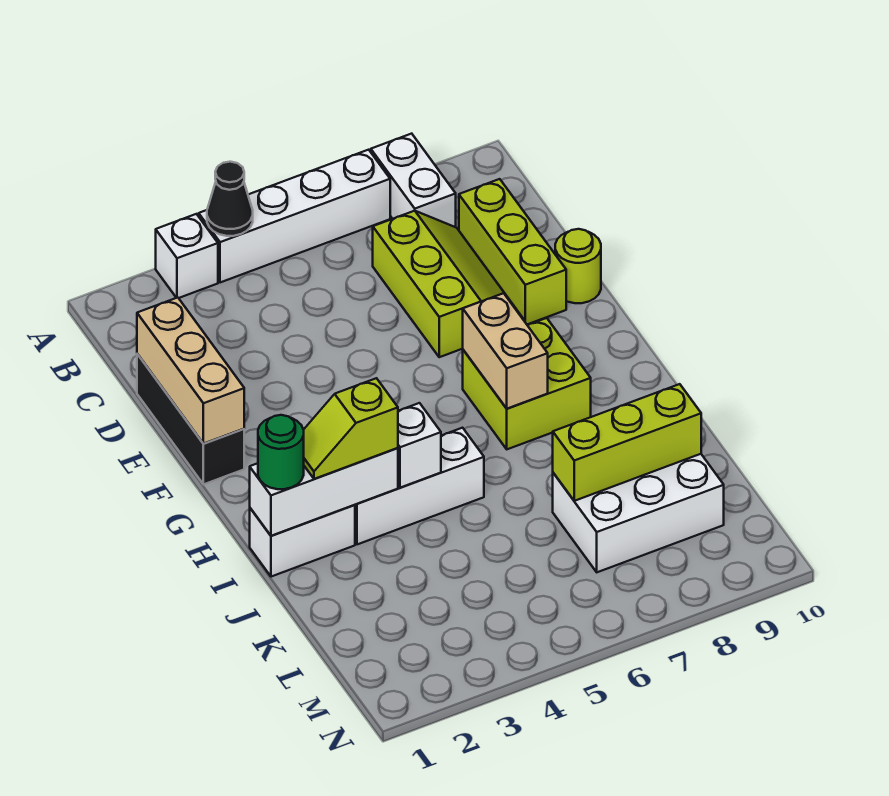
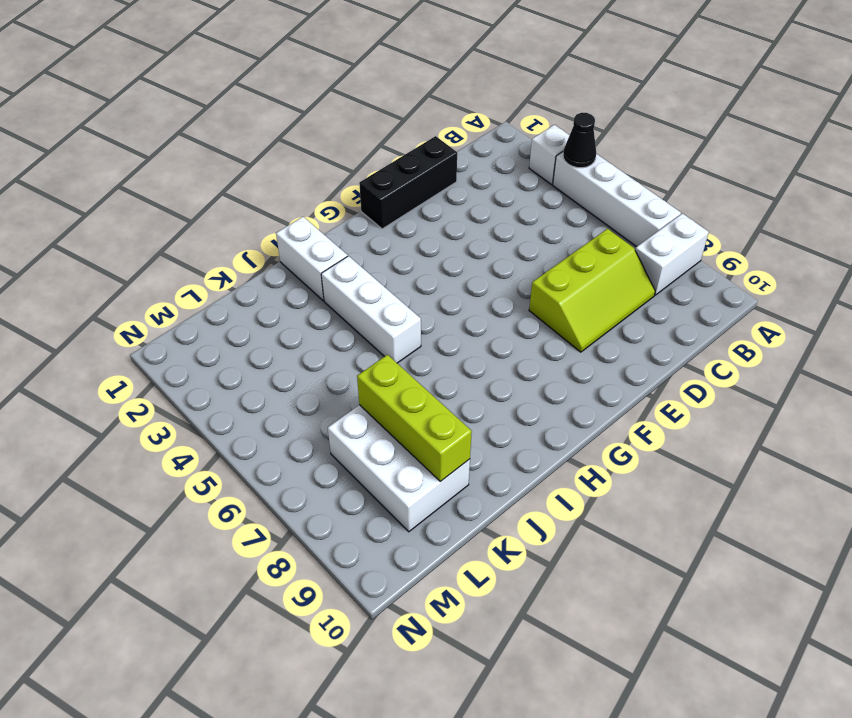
none -> lime brick C9:E9 level 1
none -> lime round brick E10 level 1
none -> lime brick G7:H8 level 1

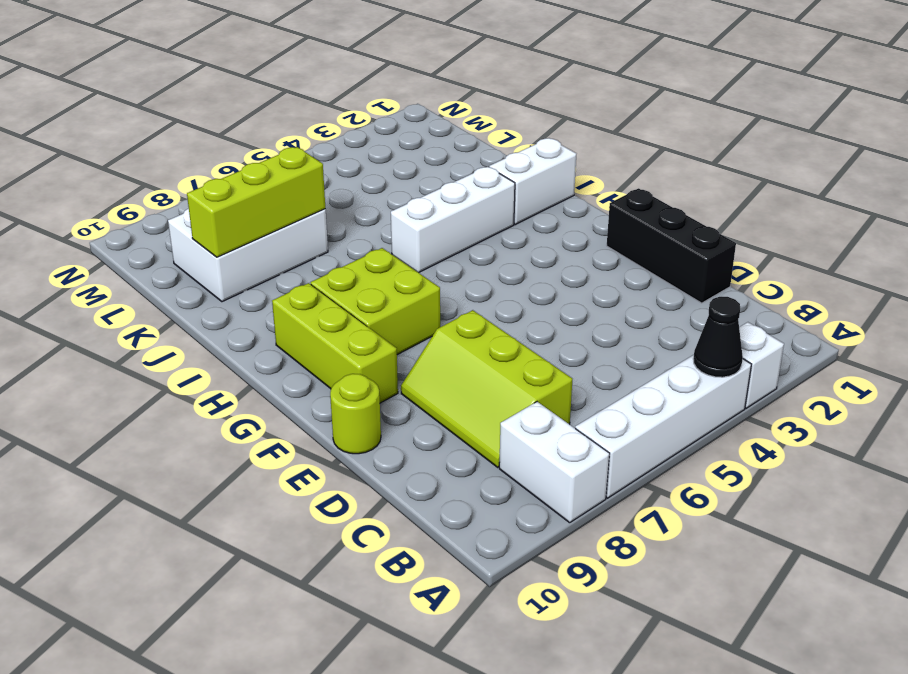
lime brick F9:H9 level 1 -> lime brick C9:E9 level 1
none -> tan brick D1:F1 level 2
none -> tan brick G7:H7 level 2
none -> white brick I1:I3 level 2

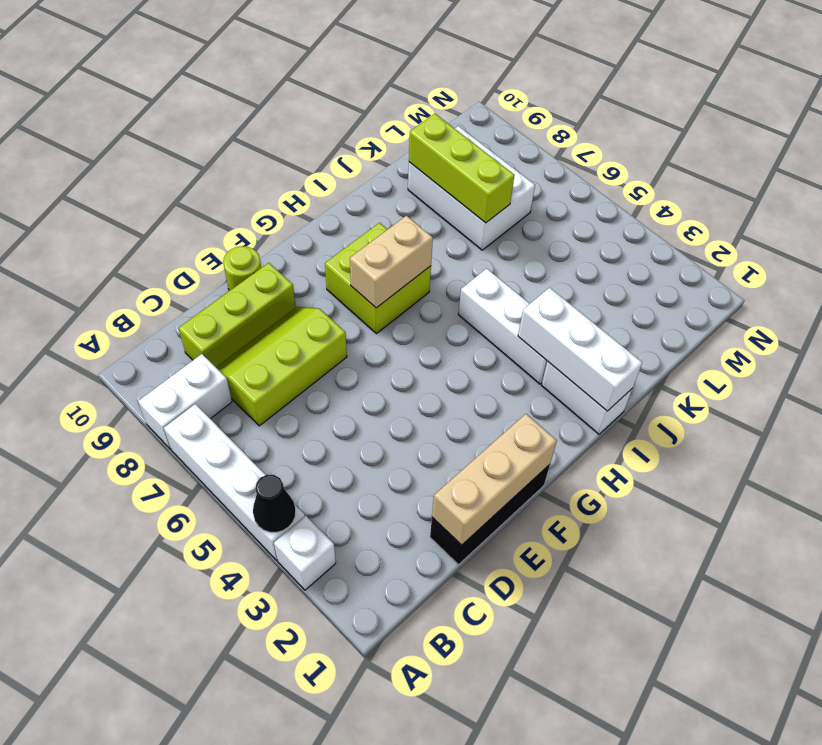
none -> white brick I4 level 2
none -> green round brick I1 level 3
none -> lime slope I2:I3 level 3 top 3

